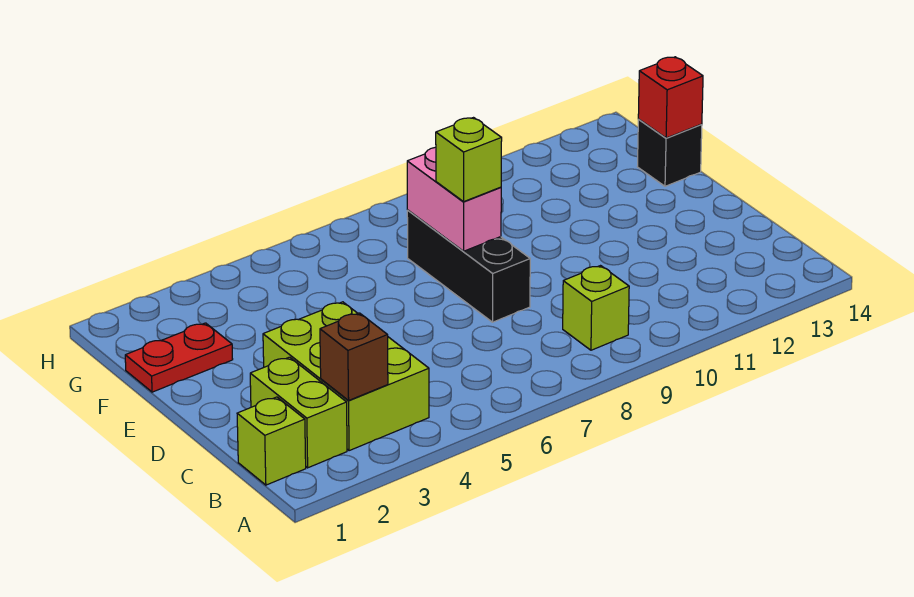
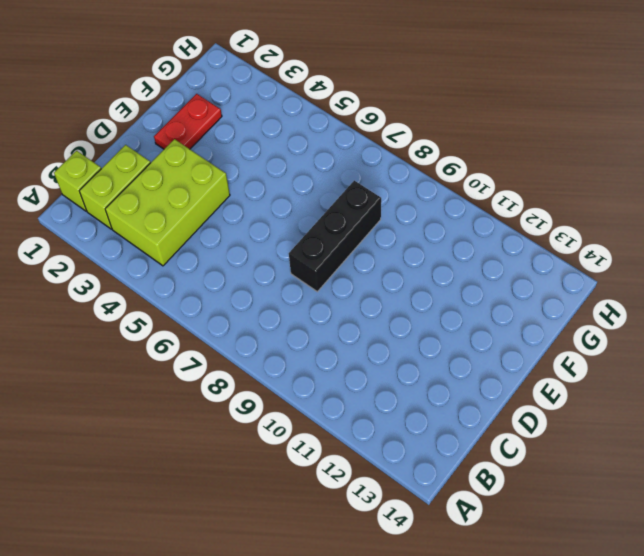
red plate E2:F2 level 1 -> red plate F1:F2 level 1
none -> lime brick B9 level 1
none -> black brick F14 level 1

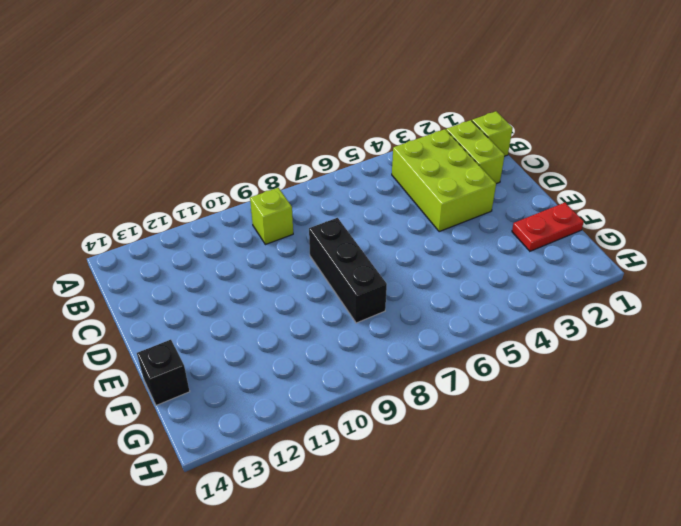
none -> brown brick B3 level 2
none -> pink brick E8:F8 level 2

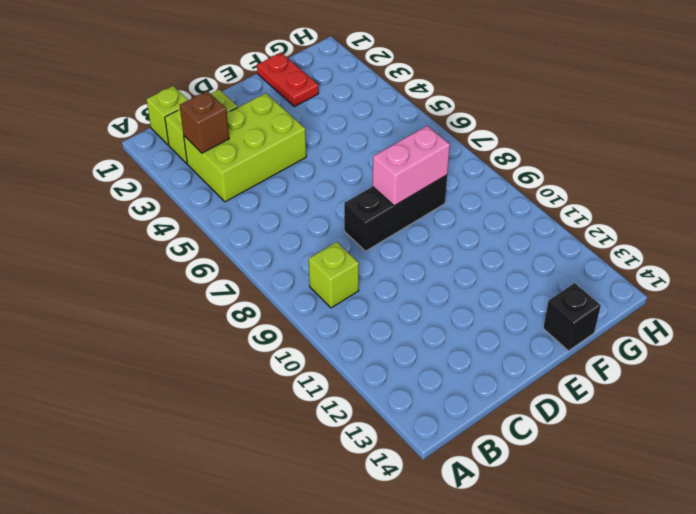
none -> red brick F14 level 2
none -> lime brick E8 level 3

